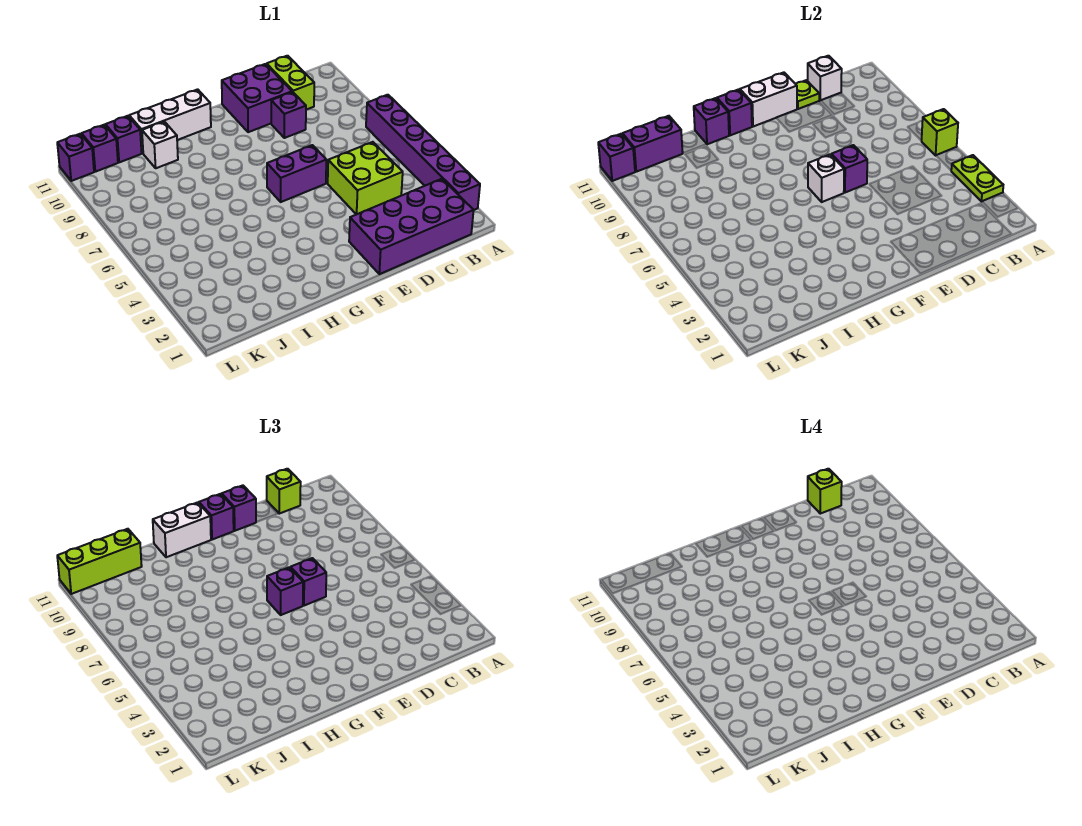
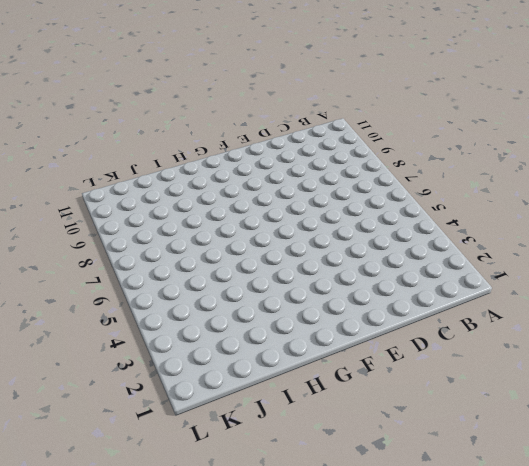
none -> purple brick A2:A7 level 1
none -> purple brick B1:E2 level 1
none -> lime brick C4:D5 level 1
none -> lime brick C10:C11 level 1

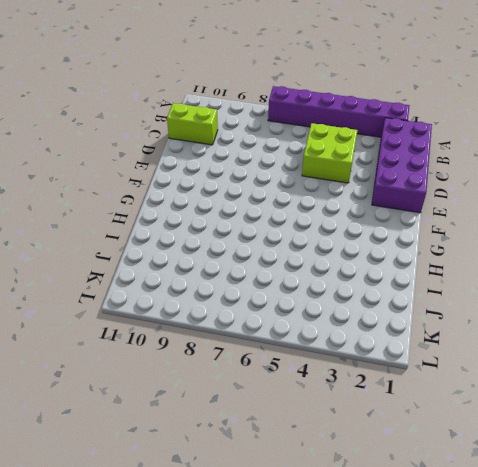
none -> purple brick D9 level 1
none -> purple brick D10:E11 level 1
none -> purple brick E6:F6 level 1
none -> white brick G11:I11 level 1

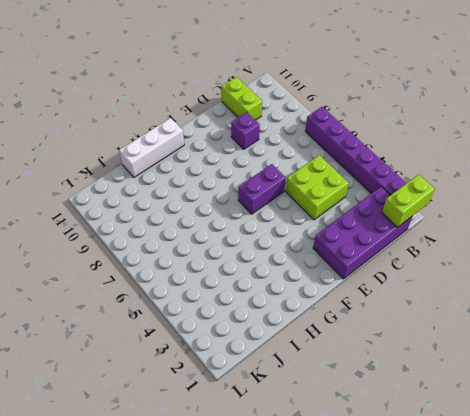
lime brick A1:B1 level 2 -> none
none -> purple brick D10:E11 level 1
none -> white brick I10 level 1
none -> purple brick J11 level 1
none -> purple brick K11 level 1

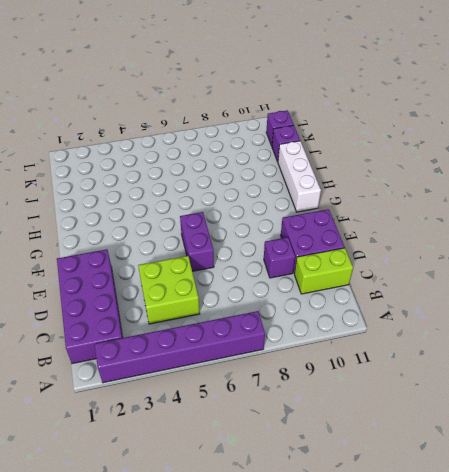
none -> white brick I10 level 1
none -> purple brick L11 level 1
none -> lime plate A3:A4 level 2
none -> lime brick A6 level 2

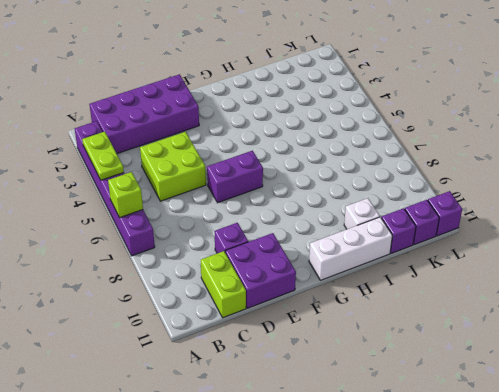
none -> white brick C11 level 2
none -> lime plate D11 level 2
none -> purple brick E6 level 2
none -> white brick E11:F11 level 2

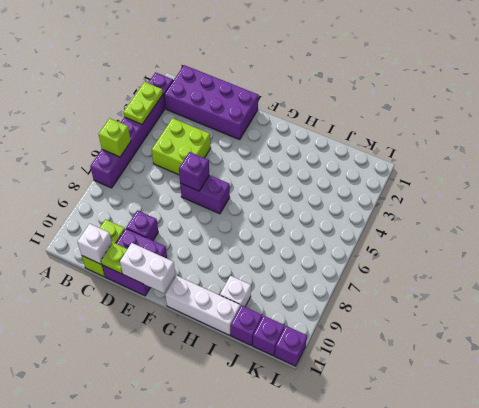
none -> white brick F6 level 2
none -> purple brick G11 level 2
none -> purple brick H11 level 2
none -> purple brick J11:K11 level 2

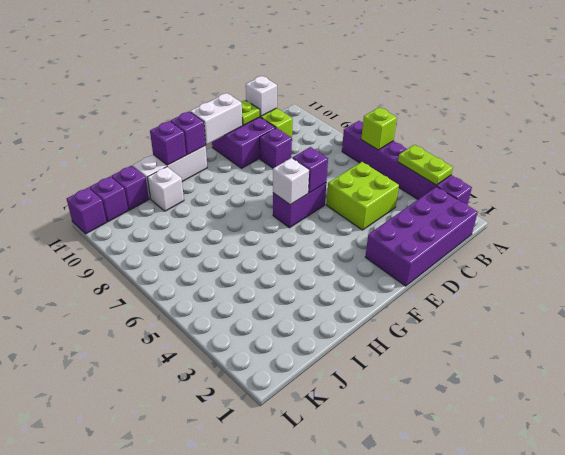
none -> purple brick J11:K11 level 2
none -> purple brick L11 level 2
none -> lime brick C11 level 3
none -> purple brick E6 level 3

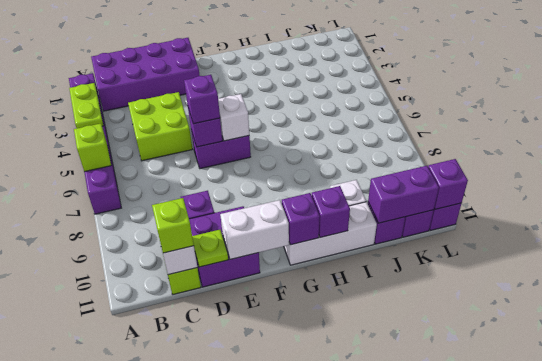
none -> purple brick E11 level 3
none -> purple brick F6 level 3
none -> purple brick F11 level 3
none -> white brick G11:H11 level 3

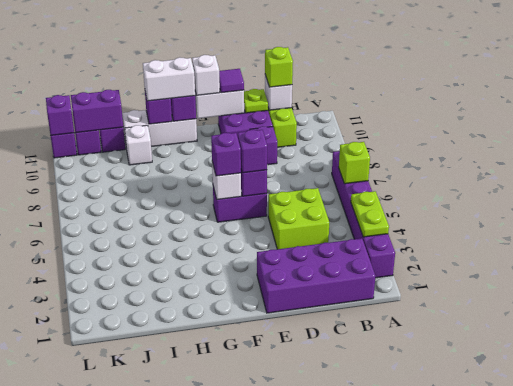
purple tile E11 level 3 -> purple brick E11 level 3
white brick F11 level 3 -> purple brick F11 level 3
none -> lime brick J11:L11 level 3
none -> lime brick C11 level 4

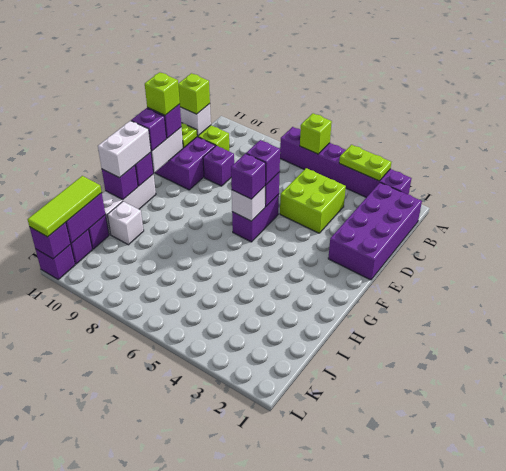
lime brick E11 level 4 -> lime brick C11 level 4
lime tile J11:L11 level 3 -> lime brick J11:L11 level 3

